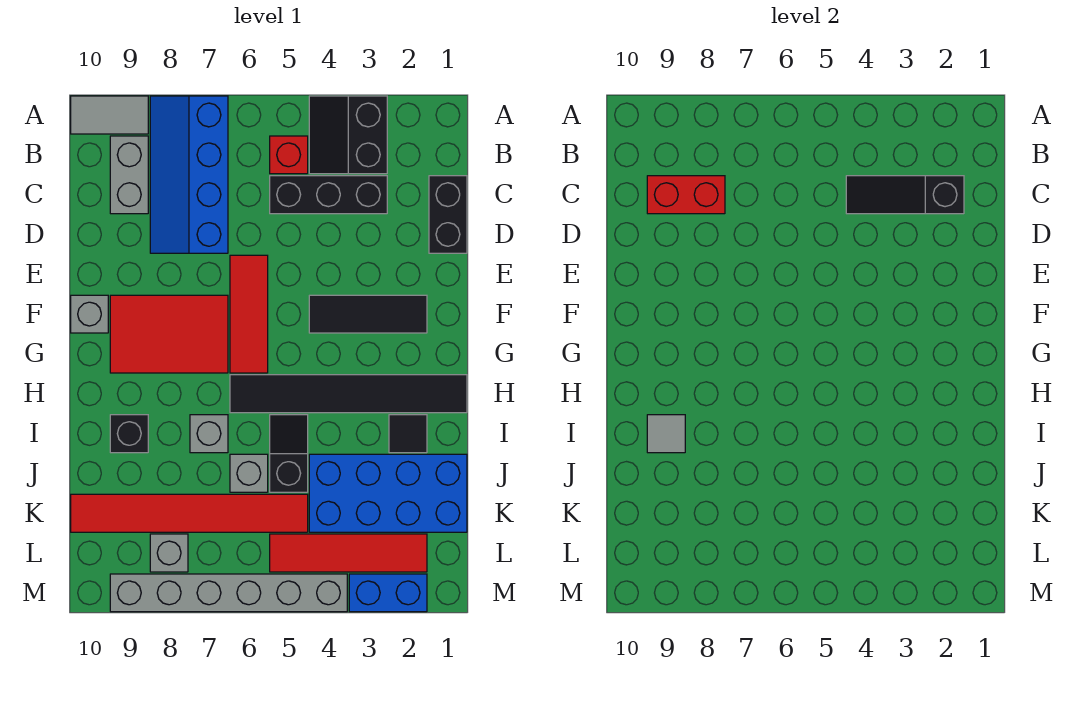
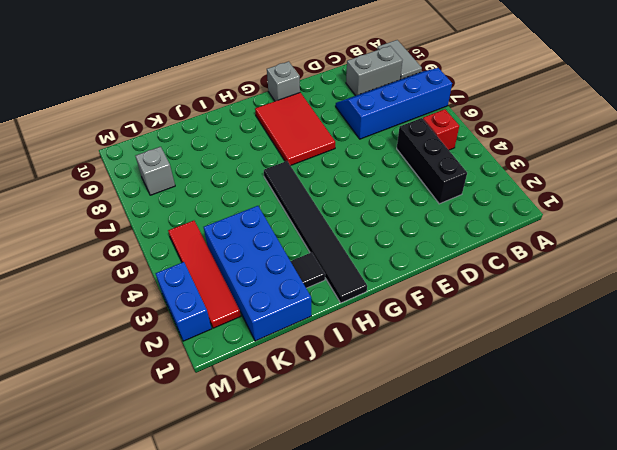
none -> black slope A3:B4 level 1 top 3
none -> black brick C1:D1 level 1
none -> red tile E6:G6 level 1

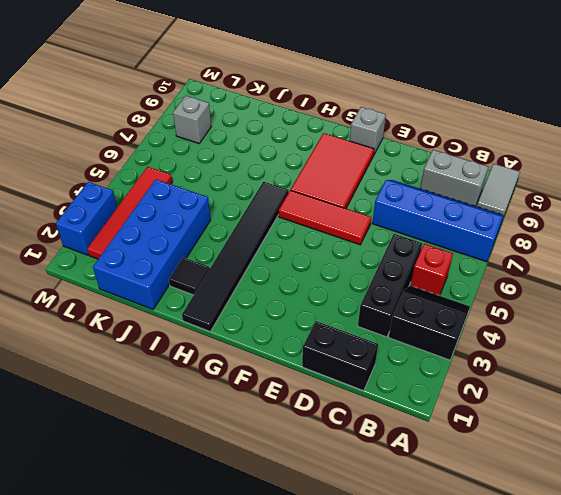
none -> black tile F2:F4 level 1
none -> black slope I5:J5 level 1 top J
none -> grey brick I7 level 1

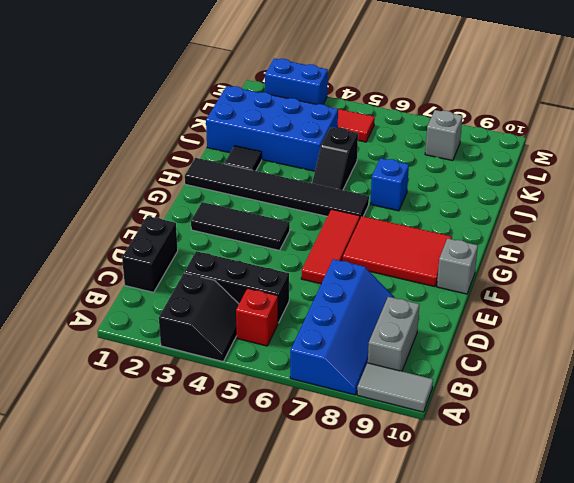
blue brick I7 level 1 -> grey brick I7 level 1
none -> black brick I9 level 1
none -> grey brick J6 level 1
none -> red tile K5:K10 level 1

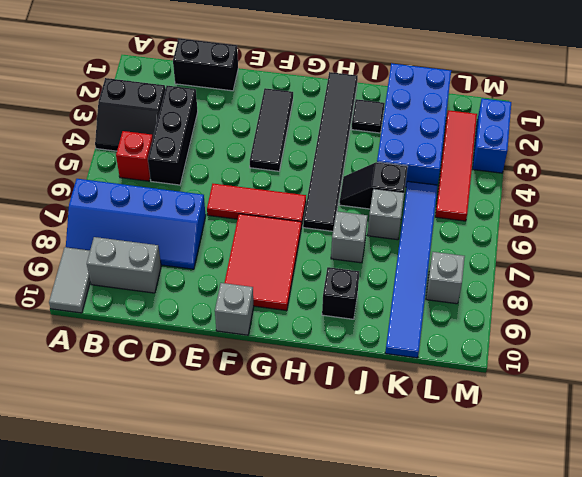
blue tile K5:K10 level 1 -> red tile K5:K10 level 1
none -> grey brick M4:M9 level 1
none -> black slope C2:C4 level 2 top 2
none -> red brick C8:C9 level 2

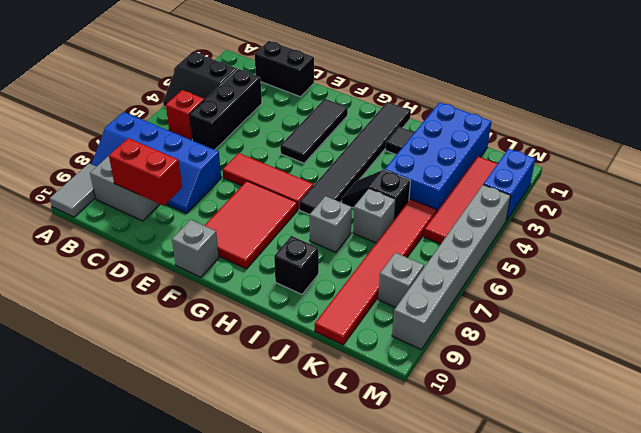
red brick C9:D9 level 2 -> red brick C8:C9 level 2
none -> black slope C2:C4 level 2 top 2
none -> grey tile I9 level 2

